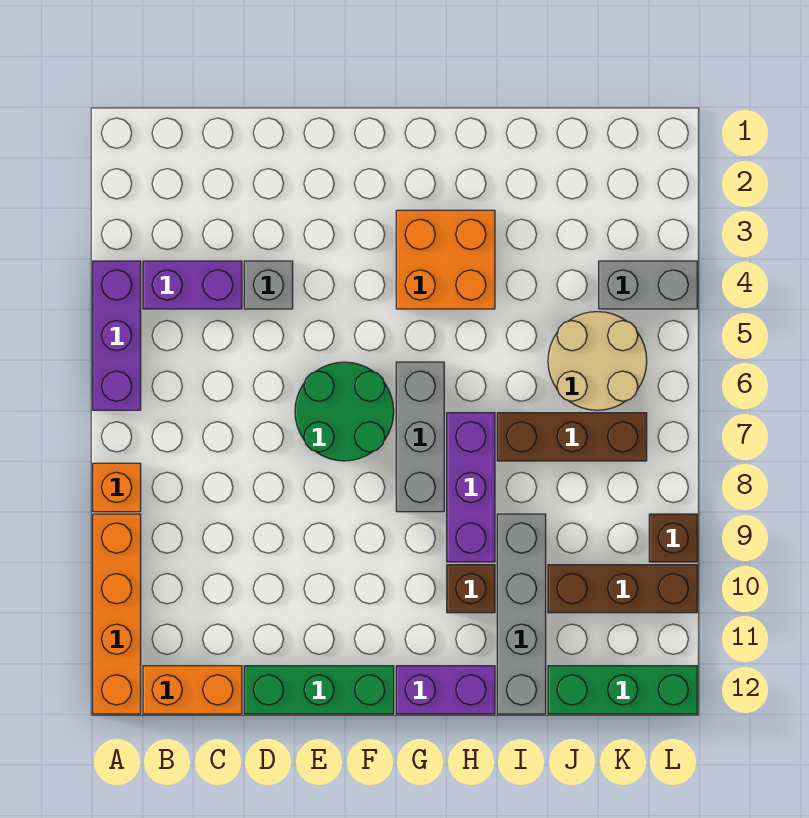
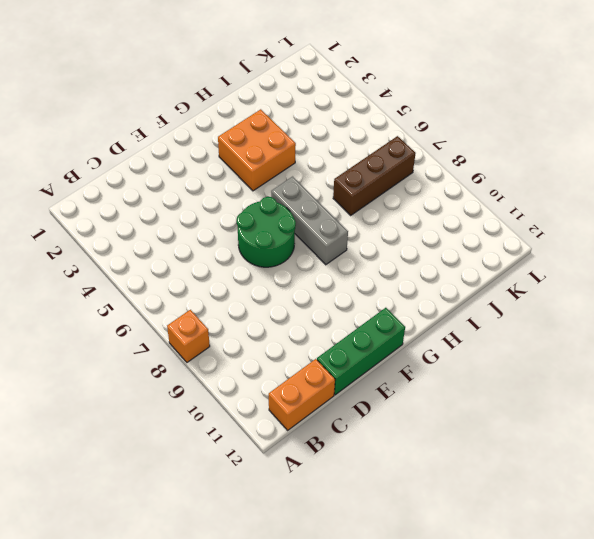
none -> purple brick A4:A6 level 1
none -> orange brick A9:A12 level 1
none -> purple brick B4:C4 level 1

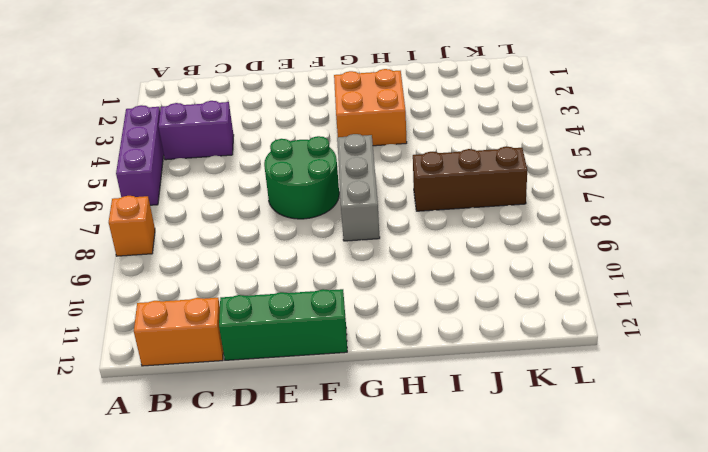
none -> orange brick A9:A12 level 1
none -> grey brick D4 level 1
none -> purple brick G12:H12 level 1

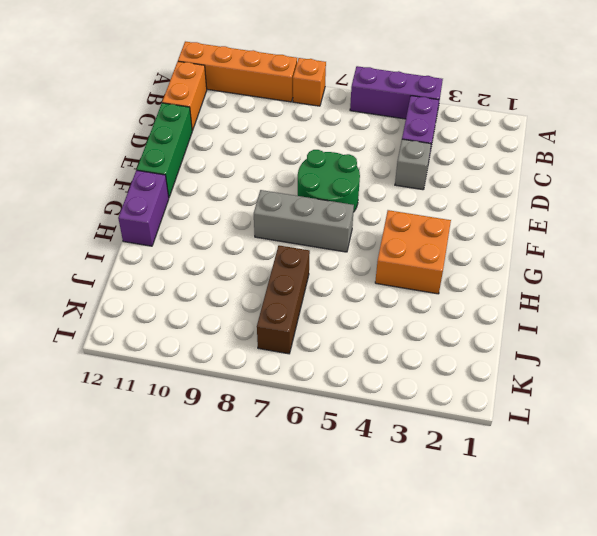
none -> purple brick H7:H9 level 1
none -> brown brick H10 level 1
none -> grey brick I9:I12 level 1

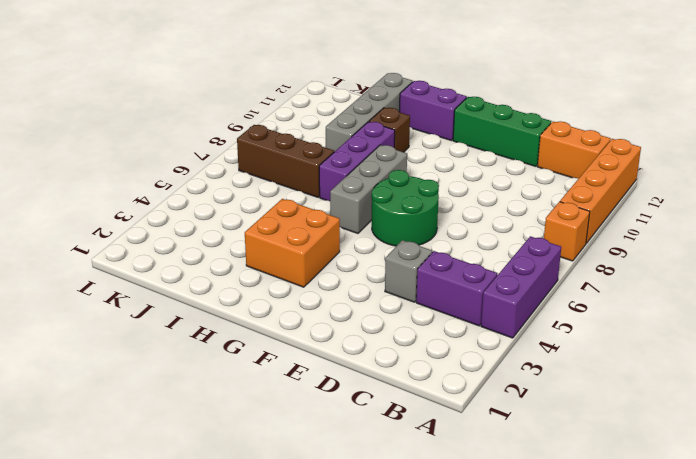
none -> tan round brick J5:K6 level 1
none -> brown brick J10:L10 level 1
none -> green brick J12:L12 level 1

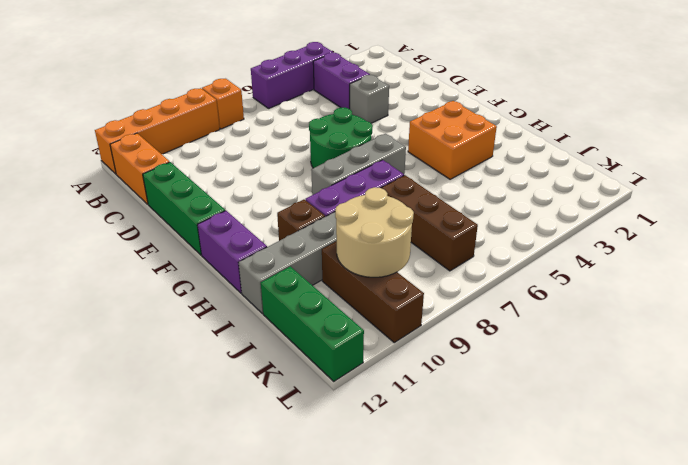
tan round brick J9:K10 level 2 -> tan round brick J5:K6 level 1
none -> grey brick K4:L4 level 1
none -> brown brick L9 level 1

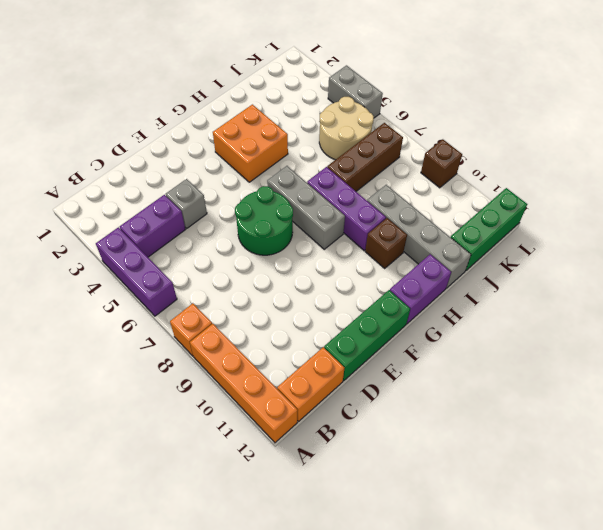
grey brick L4:L5 level 1 -> grey brick K4:L4 level 1
none -> brown brick J10:L10 level 1

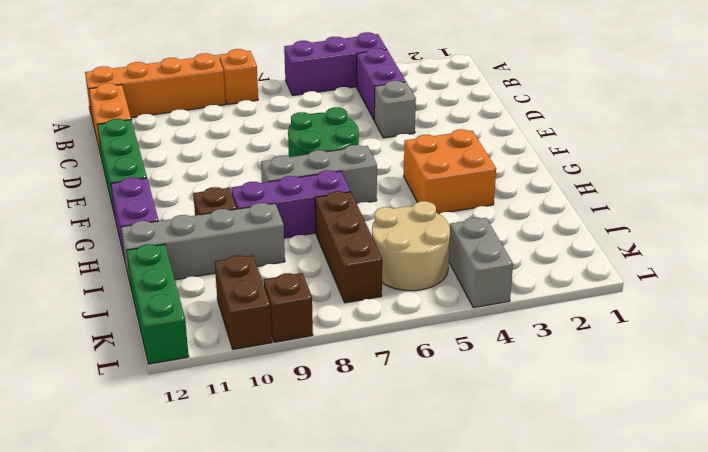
brown brick K10:L10 level 1 -> brown brick J10:L10 level 1

